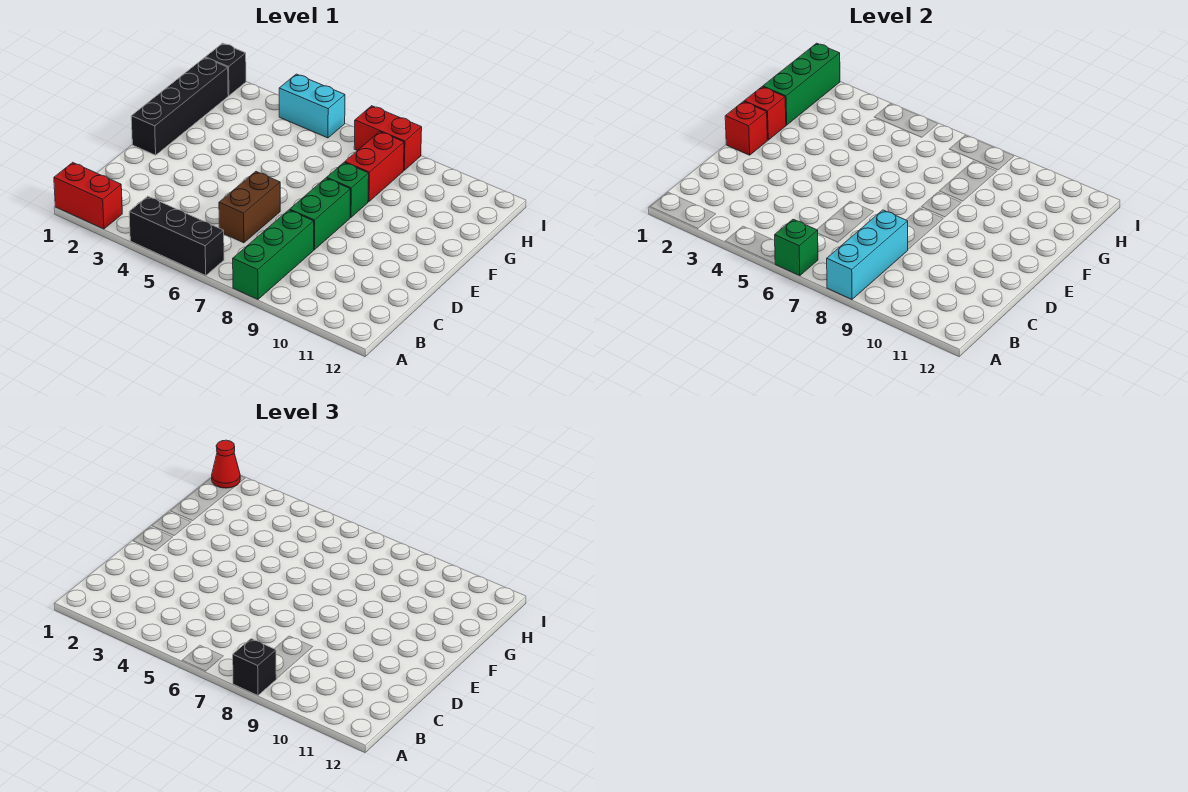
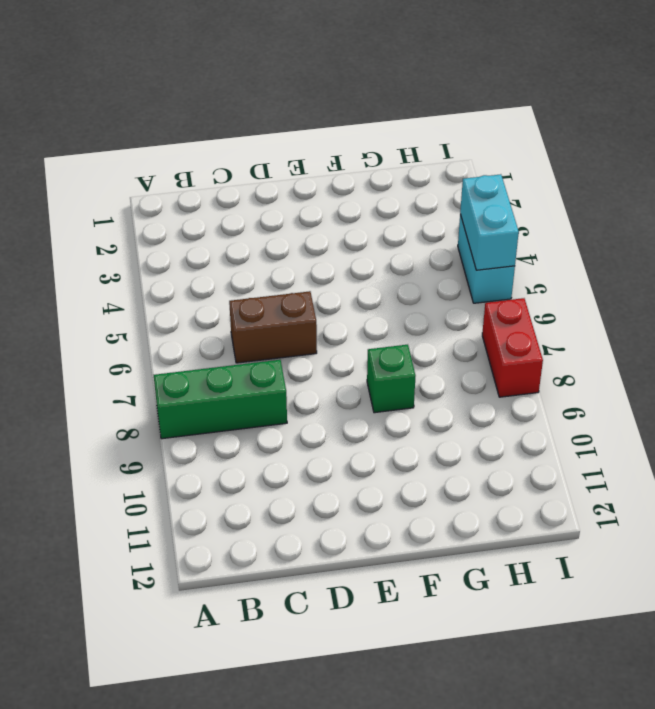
cyan brick I4:I5 level 2 -> none
none -> red brick A1:A2 level 1
none -> black brick A4:A6 level 1
none -> green brick D8:E8 level 1

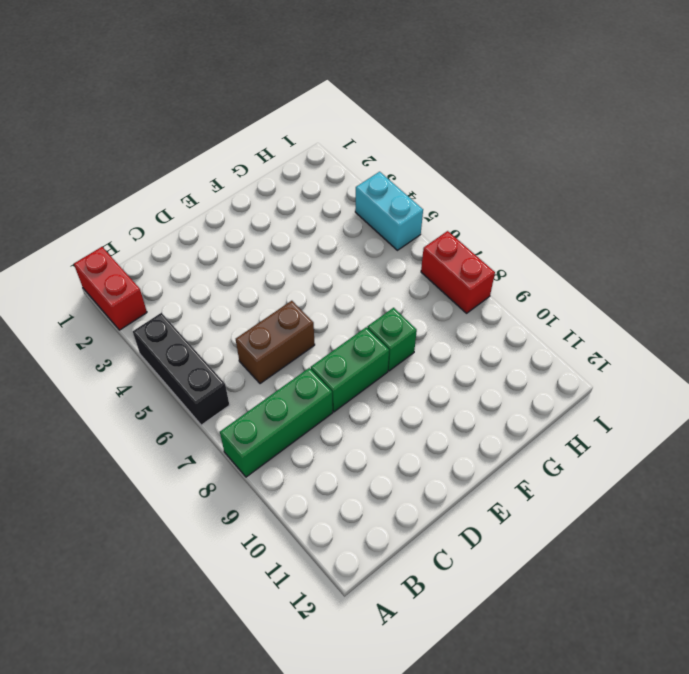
none -> black brick E1:H1 level 1
none -> red brick G8:H8 level 1
none -> black brick I1 level 1

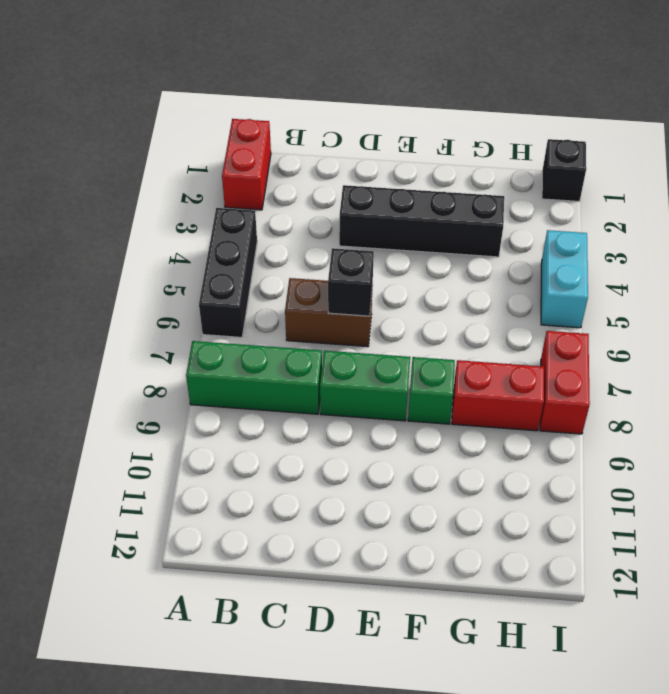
black brick D3:G3 level 1 -> black brick E1:H1 level 1
black brick D6 level 2 -> black brick A8 level 3
none -> green brick A6 level 2
none -> cyan brick A8:C8 level 2
none -> red brick E1 level 2

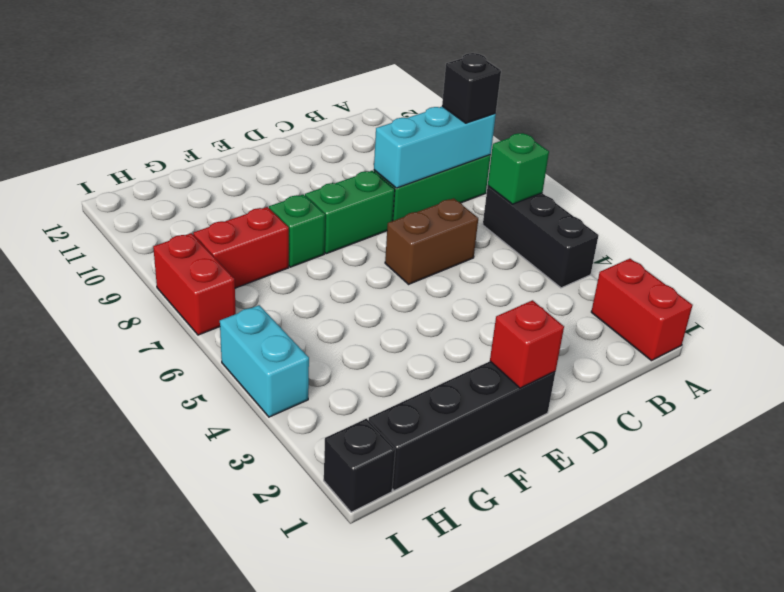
none -> red brick F1 level 2
none -> green brick G1:I1 level 2
none -> red cone I1 level 3

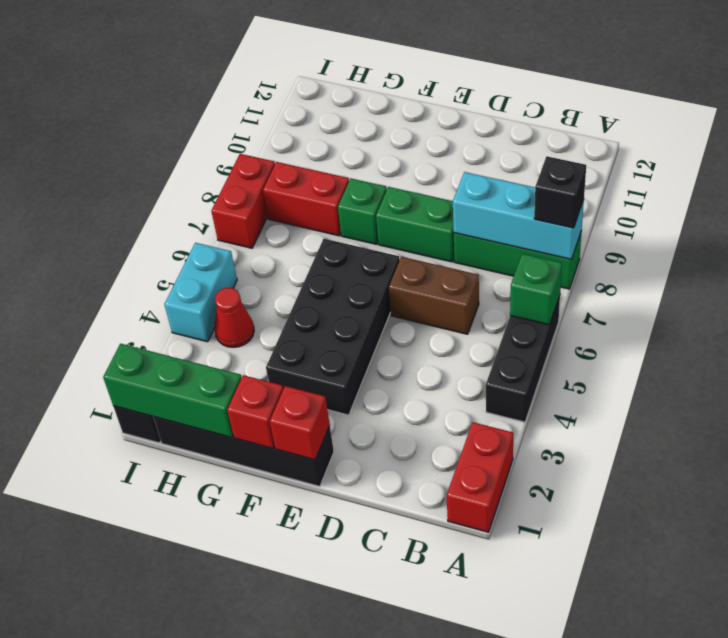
black brick E3:F6 level 1 -> none
red cone H4 level 1 -> red cone I1 level 3

